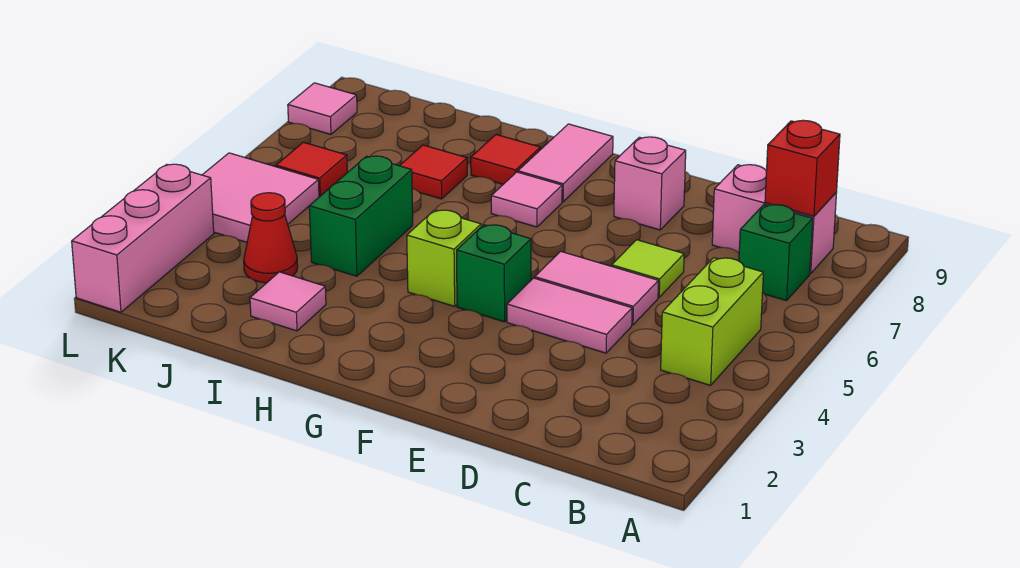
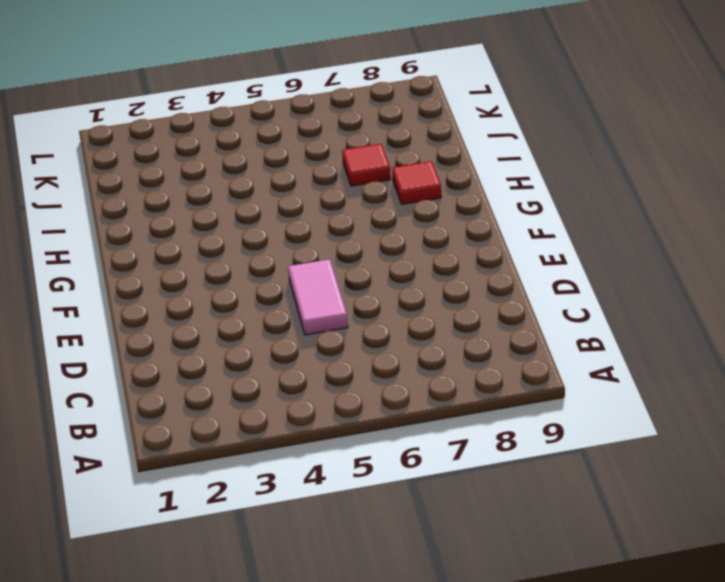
none -> lime brick B4:B5 level 1
none -> green brick B7 level 1
none -> pink brick B8:C8 level 1

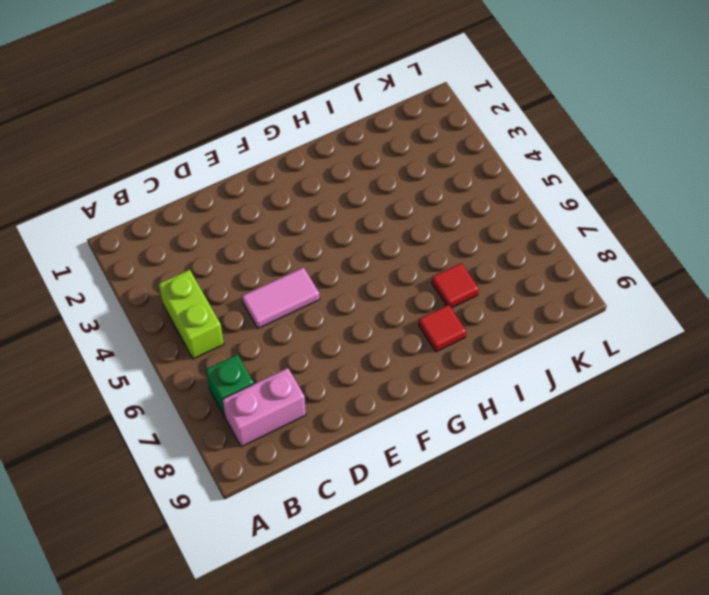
none -> pink tile D4:E4 level 1
none -> lime tile D6 level 1
none -> pink brick E8 level 1

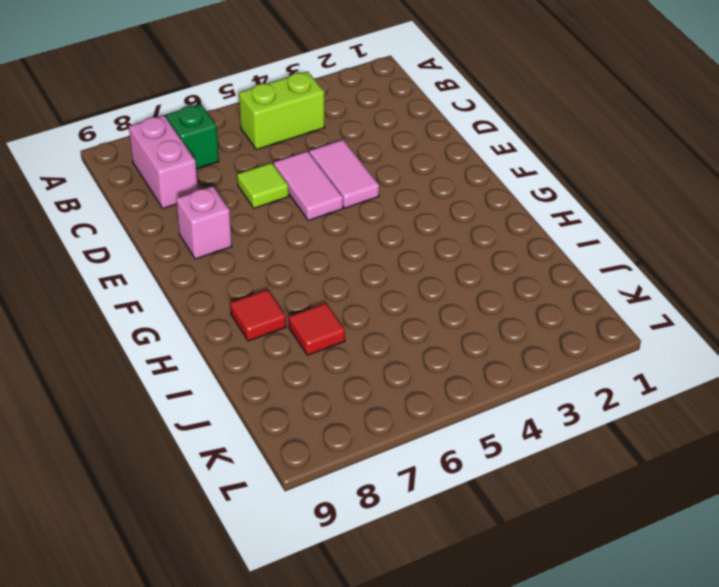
none -> green brick F4 level 1
none -> lime brick G4 level 1
none -> pink tile G7 level 1

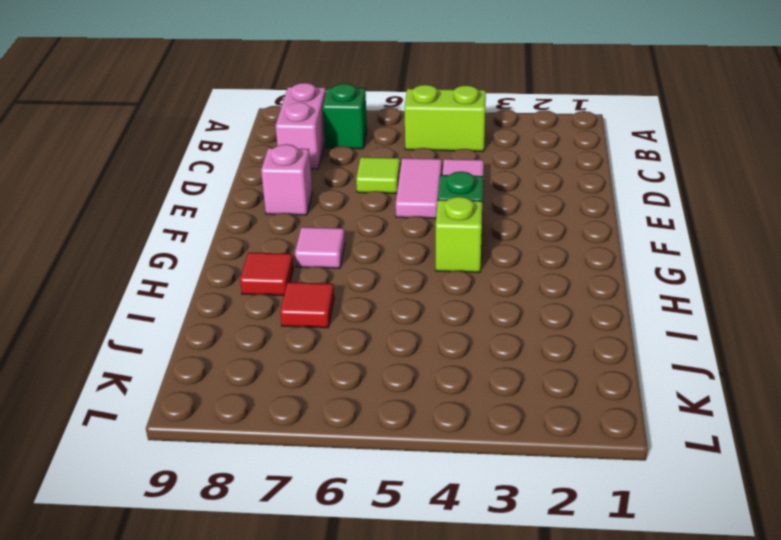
none -> pink tile G8:G9 level 1
none -> pink tile I2 level 1
none -> green brick I4:I5 level 1

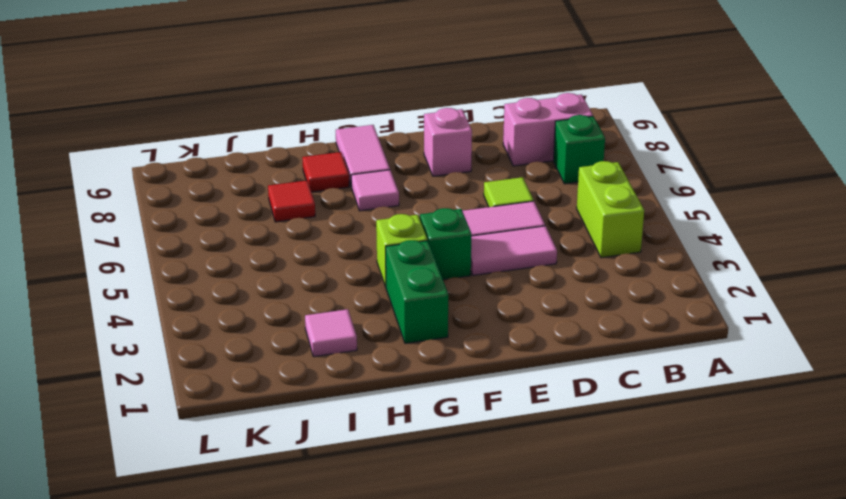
green brick G2:G3 level 1 -> green brick I4:I5 level 1
none -> red cone J3 level 1
none -> pink tile K4:L5 level 1
none -> red tile K6 level 1

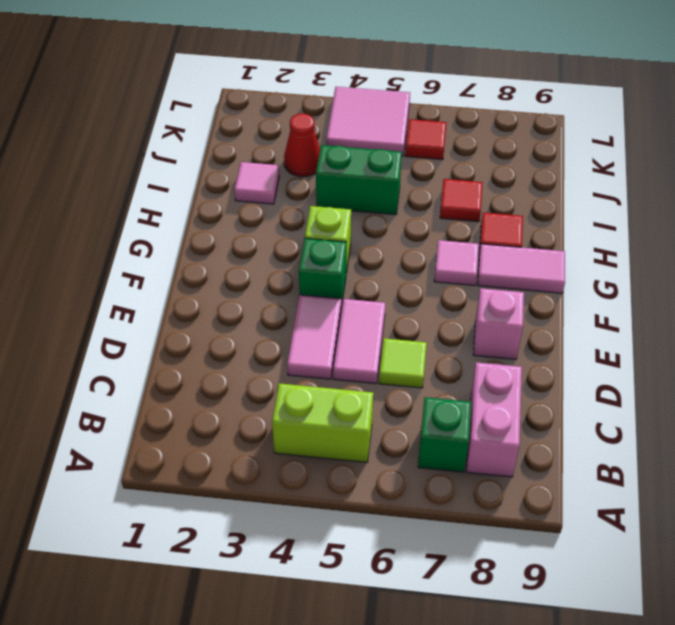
none -> pink brick L1:L3 level 1
none -> pink tile L8 level 1
none -> red brick B8 level 2

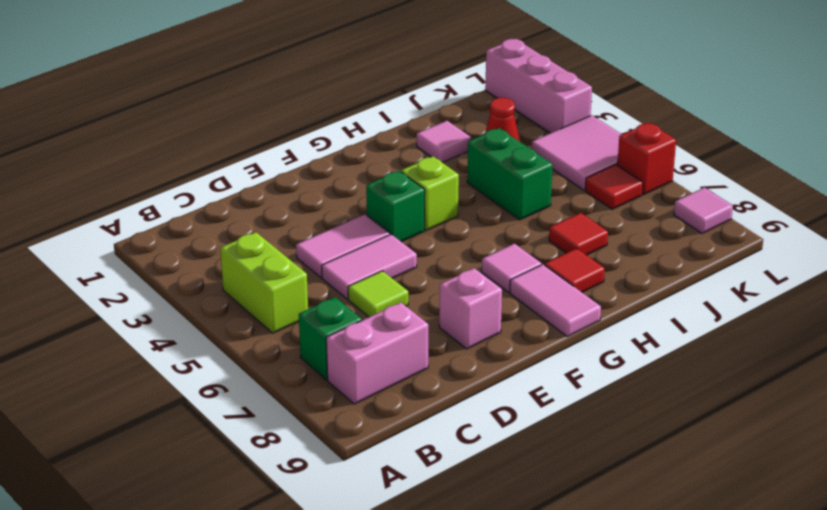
red brick L6 level 1 -> red brick B8 level 2

